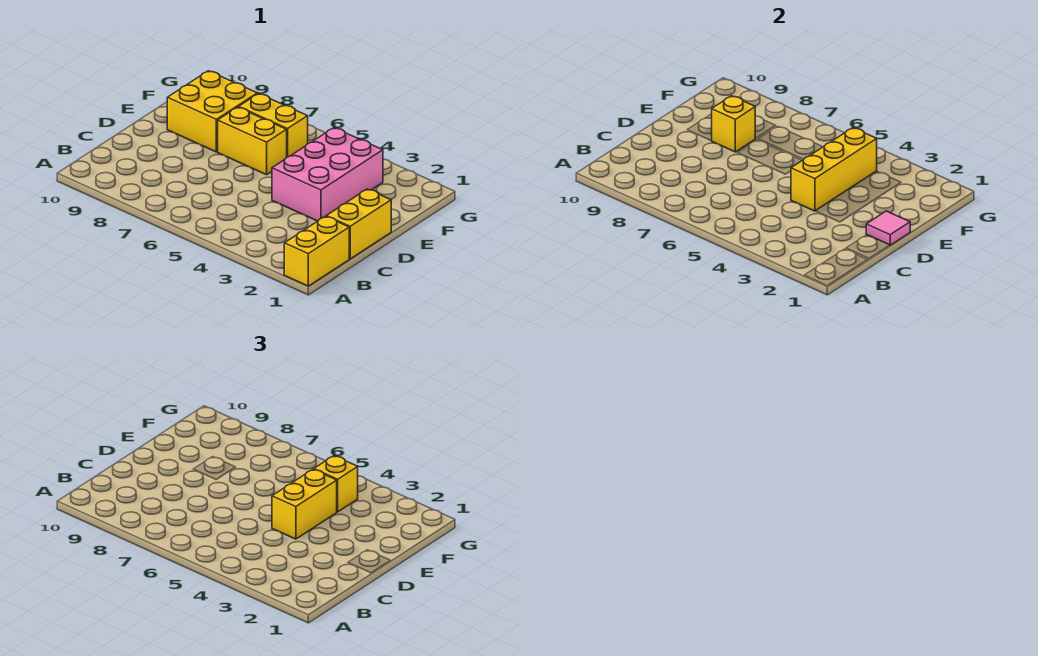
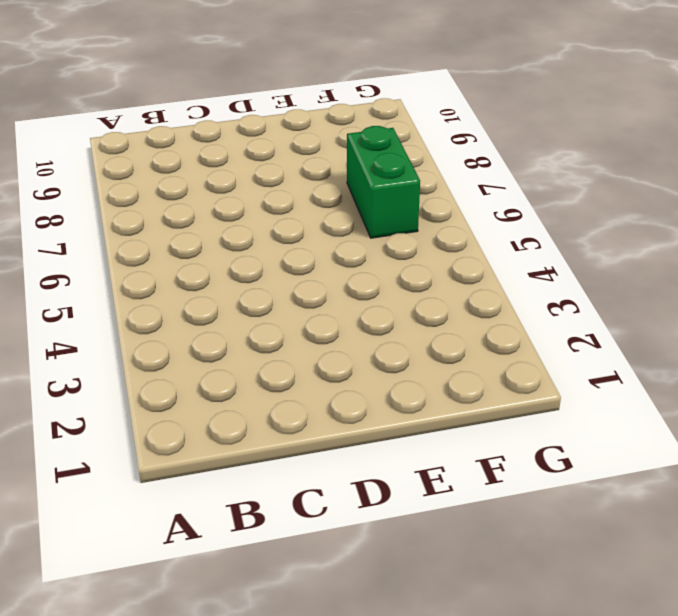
green brick F6:F7 level 1 -> yellow brick F6:F7 level 1
none -> yellow brick A1:B1 level 1
none -> yellow brick C1:D1 level 1

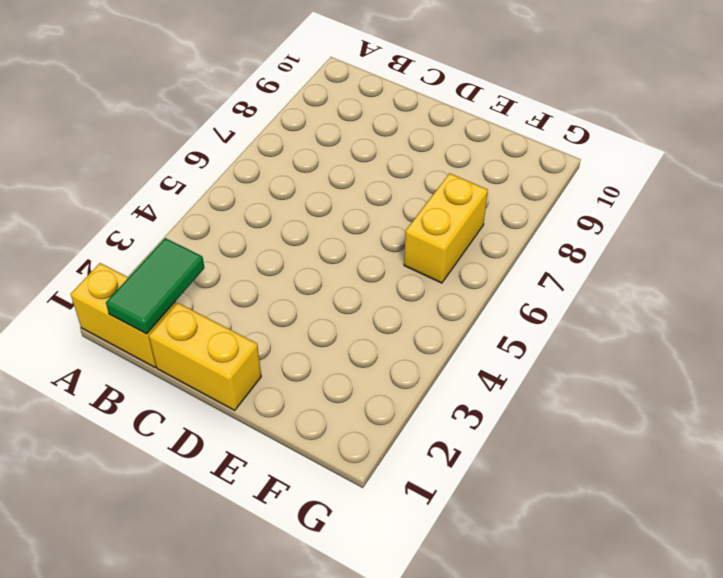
green tile B1:B2 level 2 -> none
none -> pink brick D3:F4 level 1
none -> yellow brick E6:E7 level 1

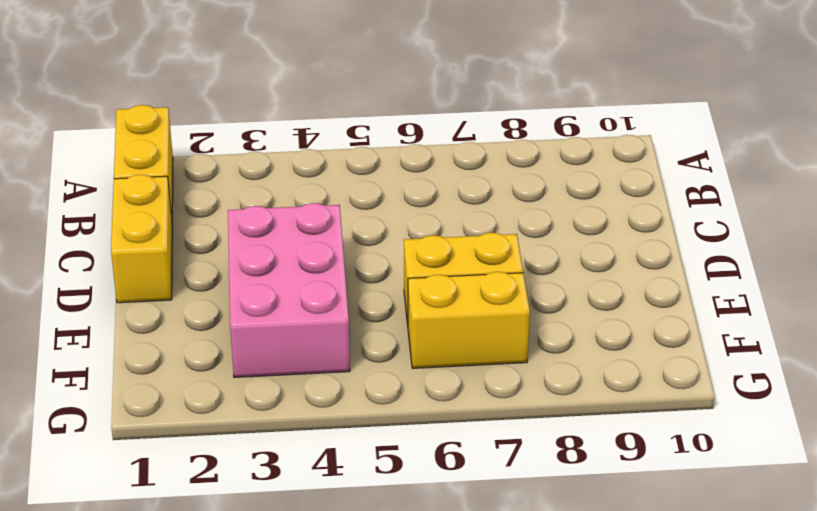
none -> yellow brick E8:F9 level 1
none -> pink tile D1 level 2

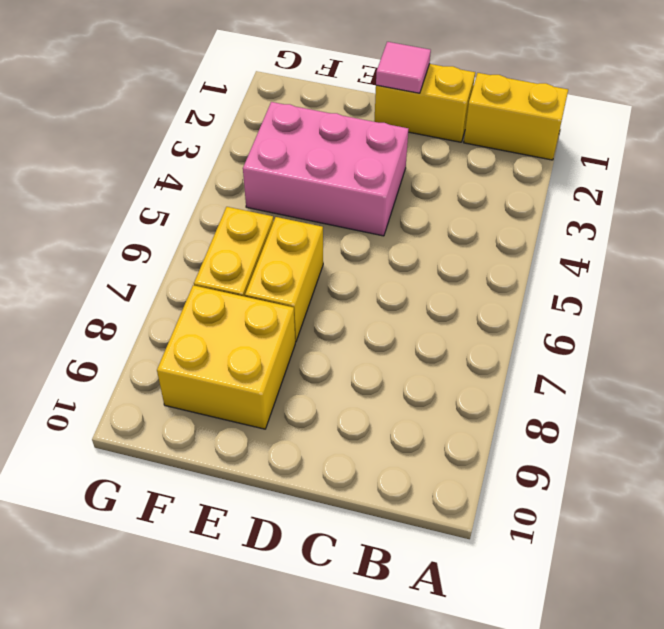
none -> yellow brick D4:F4 level 2
none -> yellow brick E8 level 2

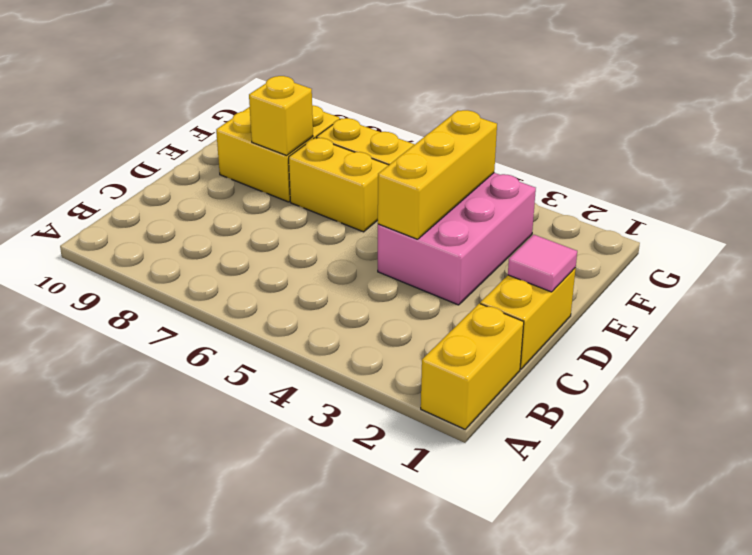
none -> yellow brick D4:E4 level 3
none -> yellow brick F4 level 3

